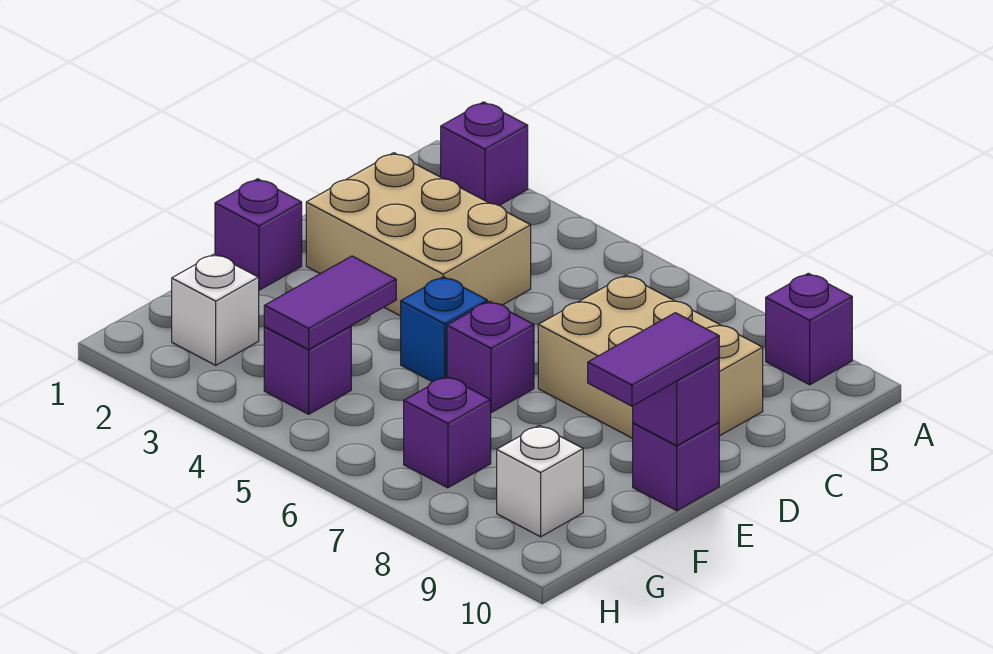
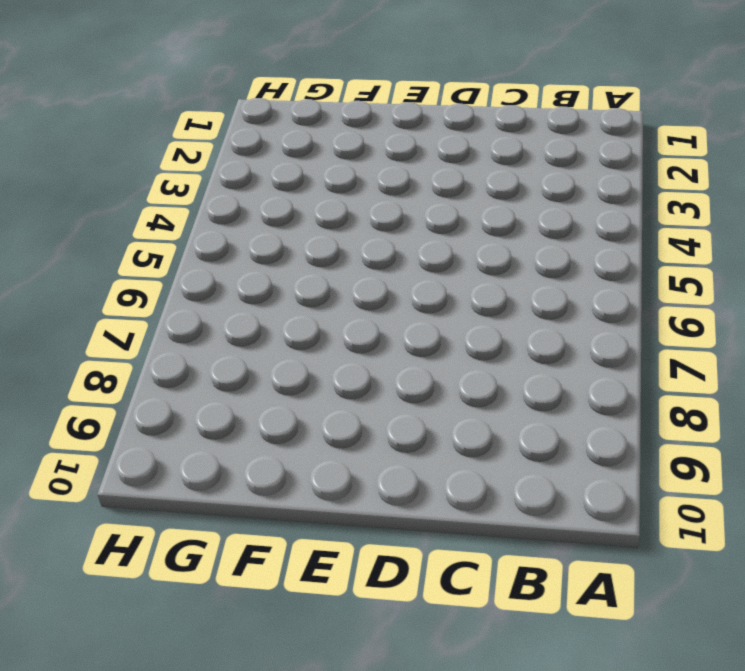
none -> purple brick A2 level 1
none -> purple brick A9 level 1
none -> tan brick C2:D4 level 1

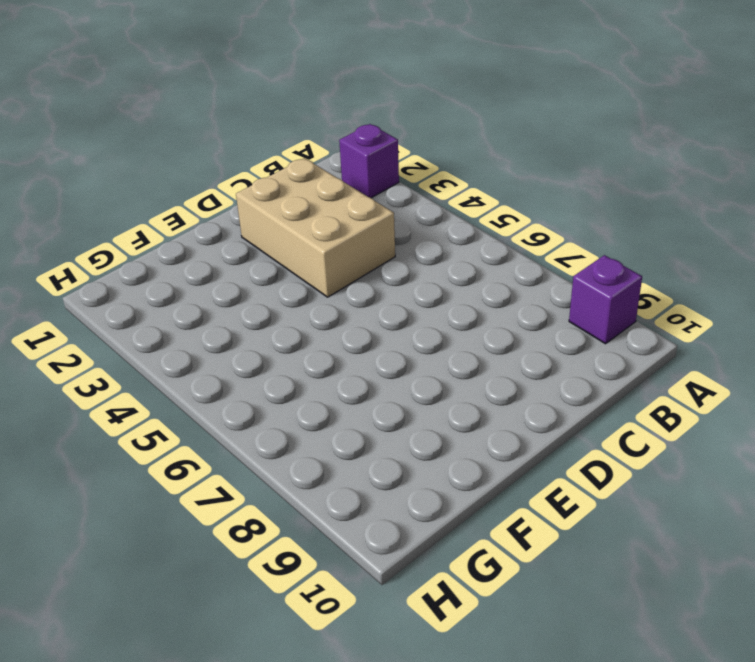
none -> tan brick C7:D9 level 1
none -> purple brick E1 level 1
none -> blue brick E5 level 1

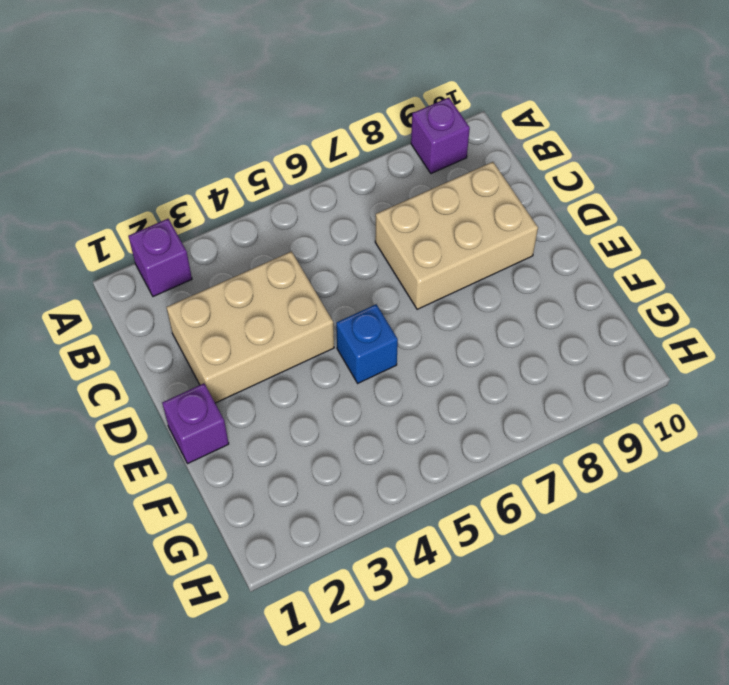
none -> purple brick E6 level 1
none -> purple brick E10 level 1
none -> white brick G2 level 1

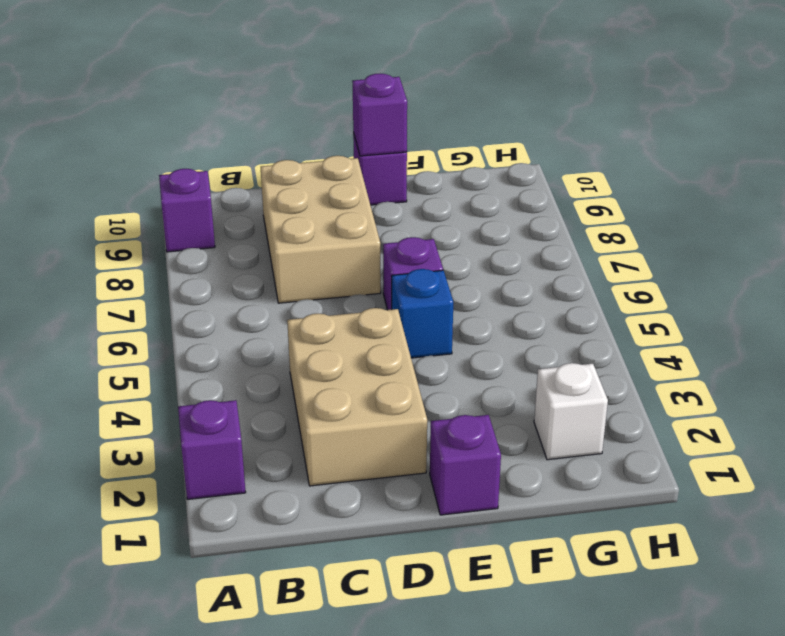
none -> purple brick G4 level 1
none -> purple brick G7 level 1
none -> white brick G9 level 1

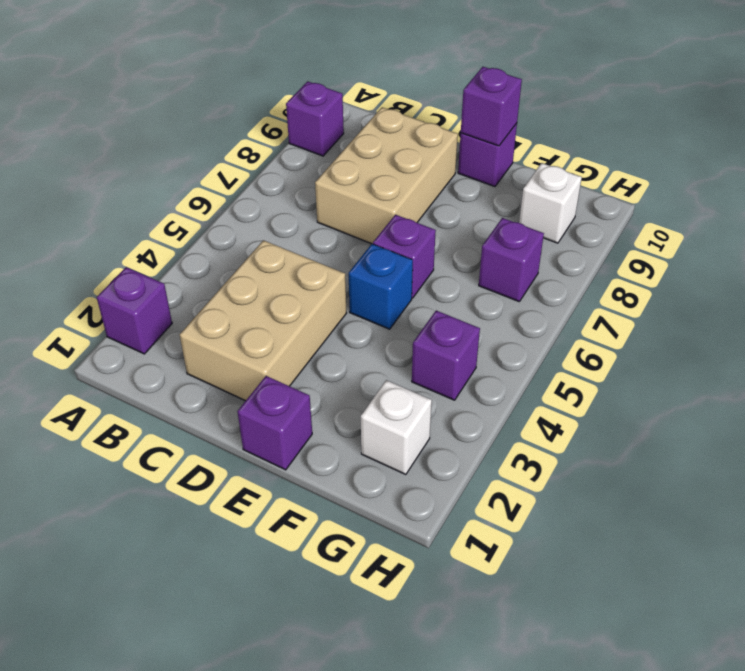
none -> purple tile F4:G4 level 2
none -> purple tile E10:F10 level 3

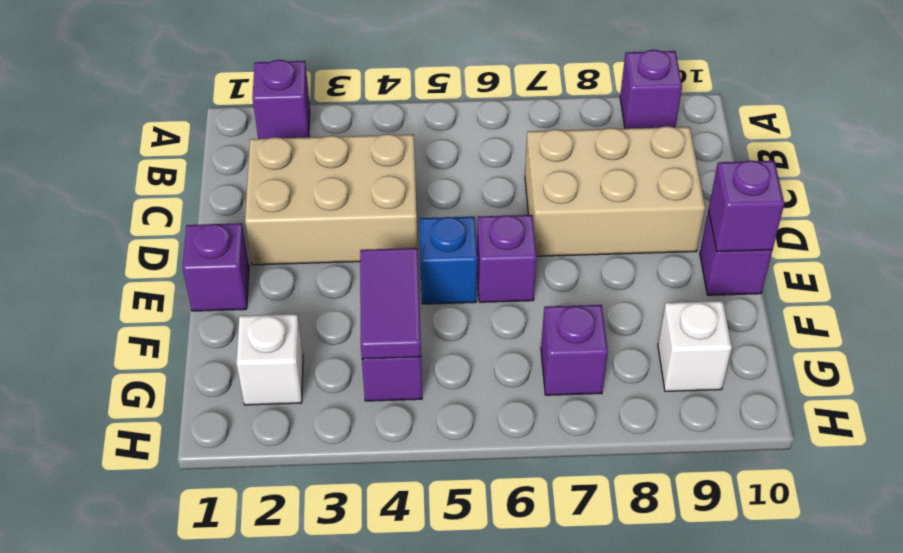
none -> purple tile E10:F10 level 3

